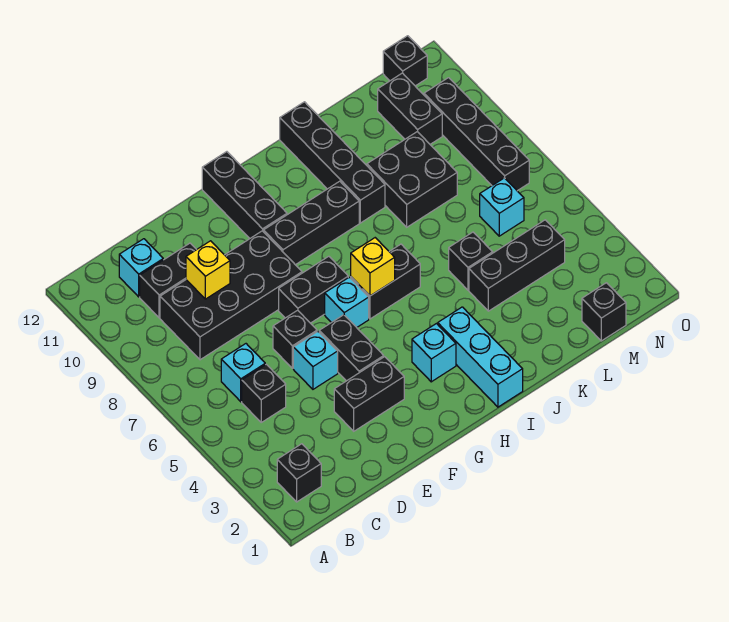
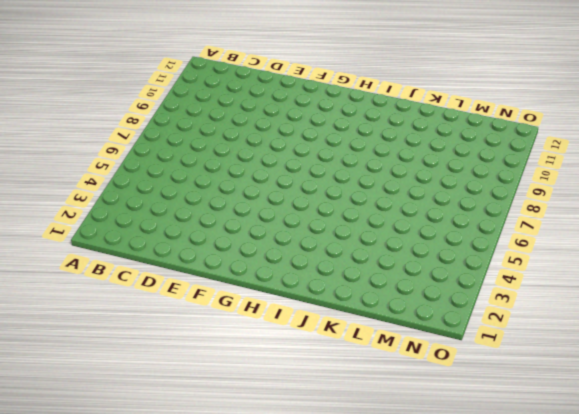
none -> black brick B2 level 1
none -> black brick C5 level 1
none -> cyan brick C6 level 1

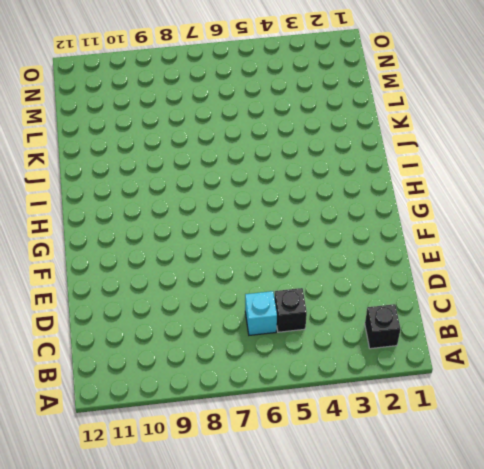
none -> black brick C8:F9 level 1
none -> black brick C10:D10 level 1
none -> cyan brick C11 level 1

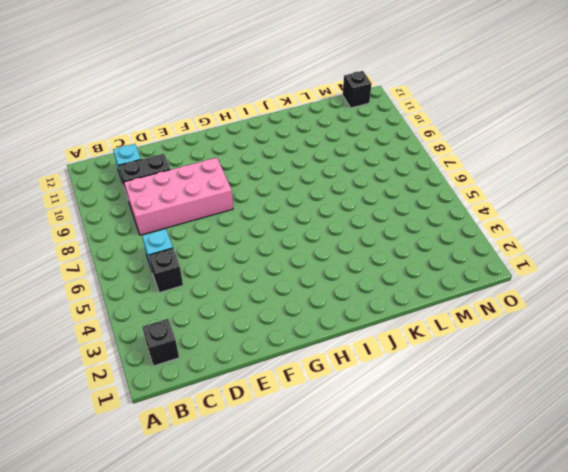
pink brick C8:F9 level 1 -> black brick C8:F9 level 1
none -> black brick E3:F3 level 1
none -> cyan brick E5 level 1
none -> black brick E6 level 1

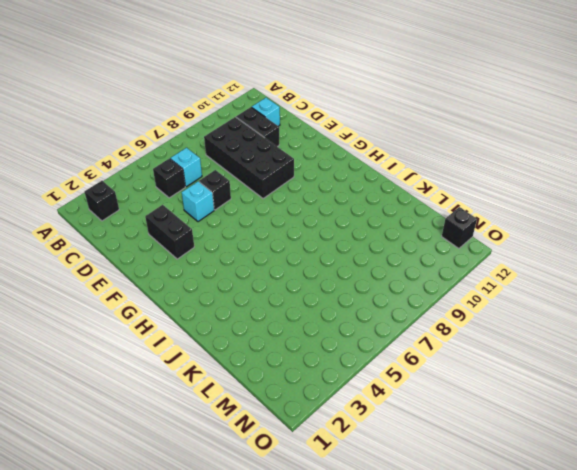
none -> black brick F4:F5 level 1
none -> black brick F7:G7 level 1
none -> cyan brick G6 level 1

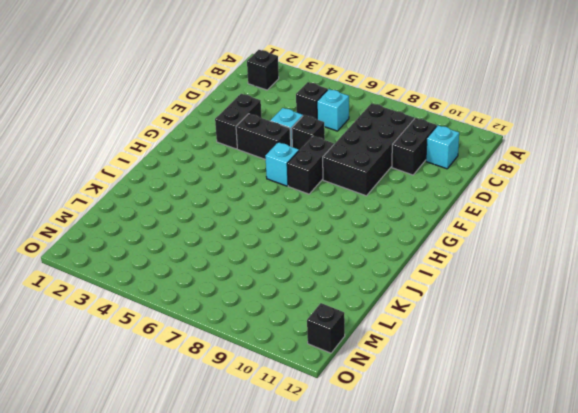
none -> black brick G9:I9 level 1
none -> black brick G10:G12 level 1
none -> cyan brick H3 level 1

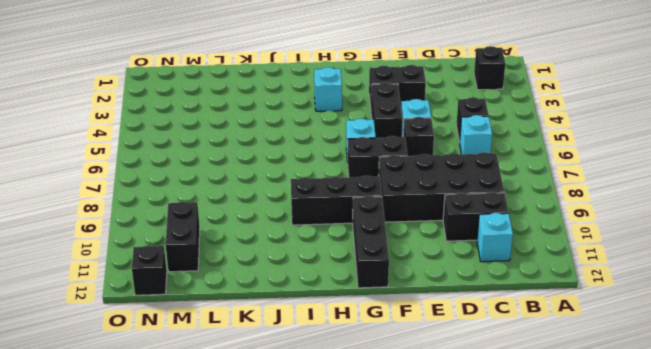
none -> black brick H6:I6 level 1
none -> cyan brick I1:I3 level 1
none -> black brick J9:J12 level 1

